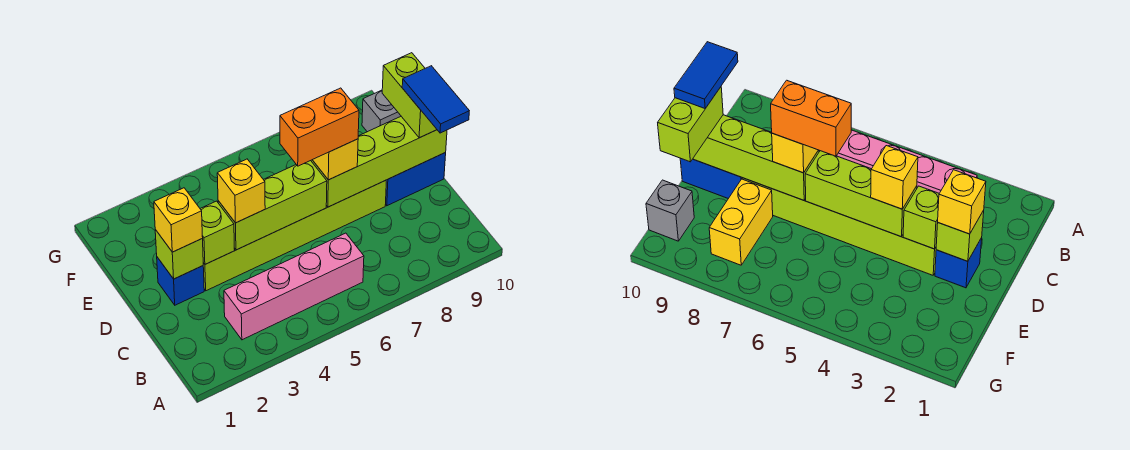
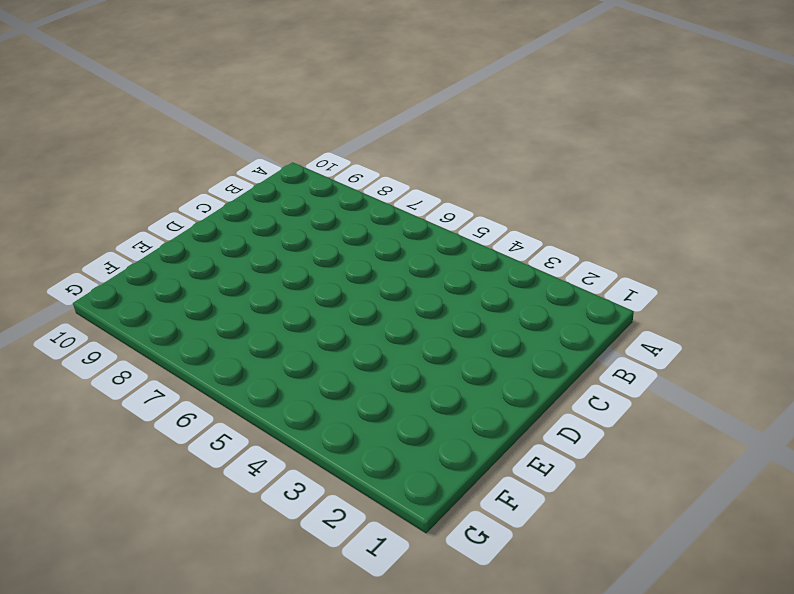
none -> pink brick B3:B6 level 1
none -> blue brick D2 level 1
none -> lime brick D3:D8 level 1

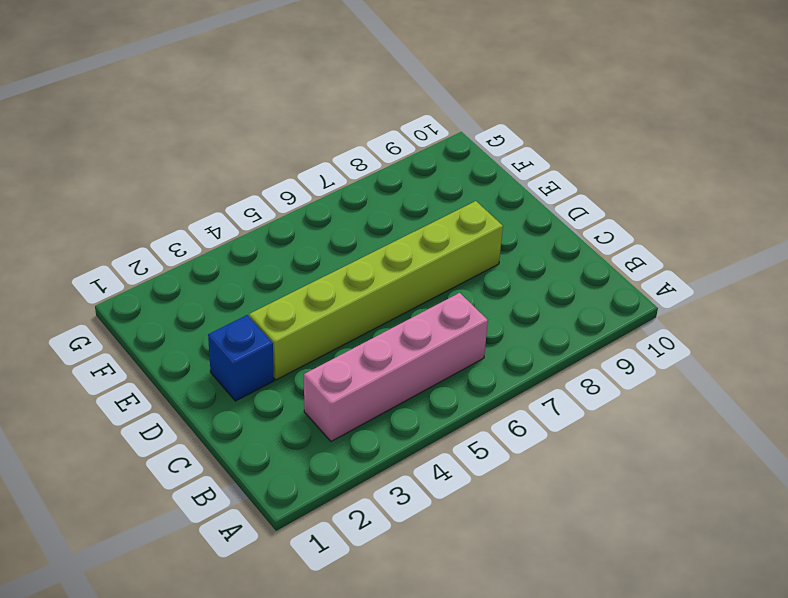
none -> blue brick D9:D10 level 1
none -> yellow brick E8:F8 level 1
none -> grey brick F10 level 1

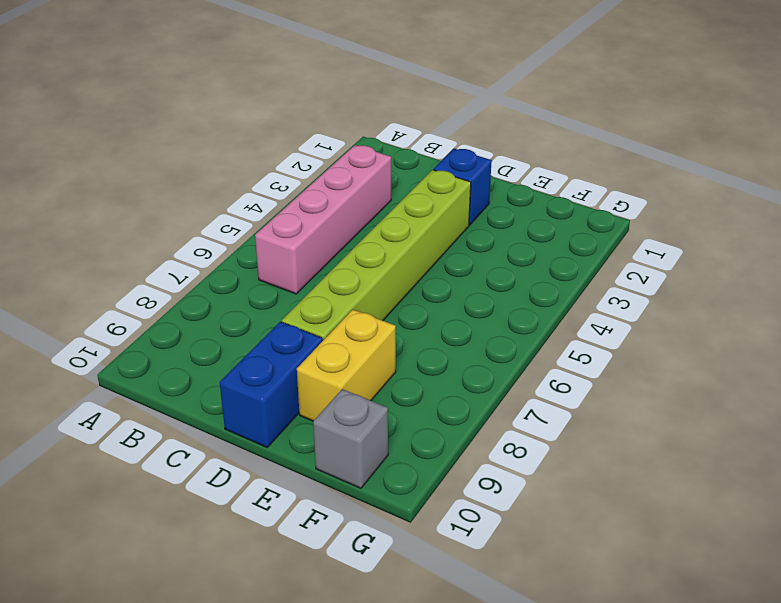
yellow brick E8:E9 level 1 -> yellow brick E8:F8 level 1
none -> lime brick D2 level 2
none -> lime brick D3 level 2
none -> lime brick D4:D6 level 2

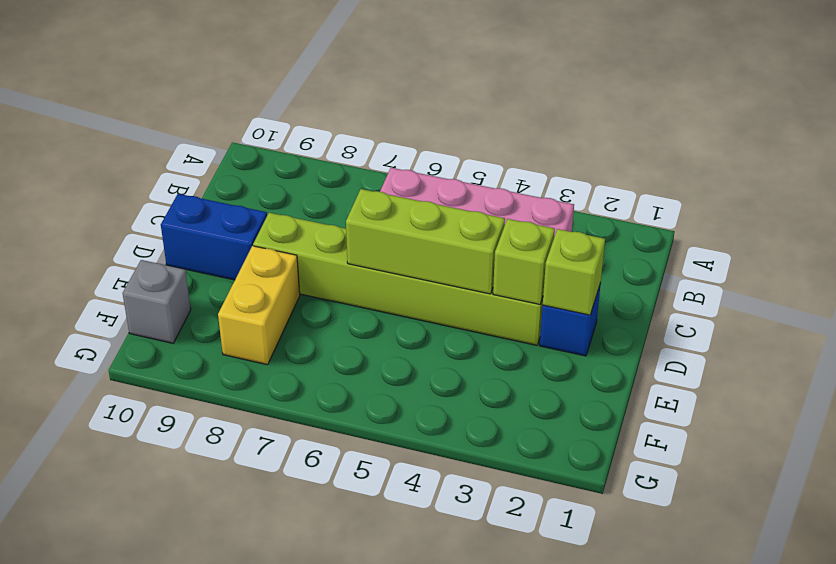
none -> lime brick D7:D10 level 2
none -> yellow brick D2 level 3
none -> yellow brick D4 level 3

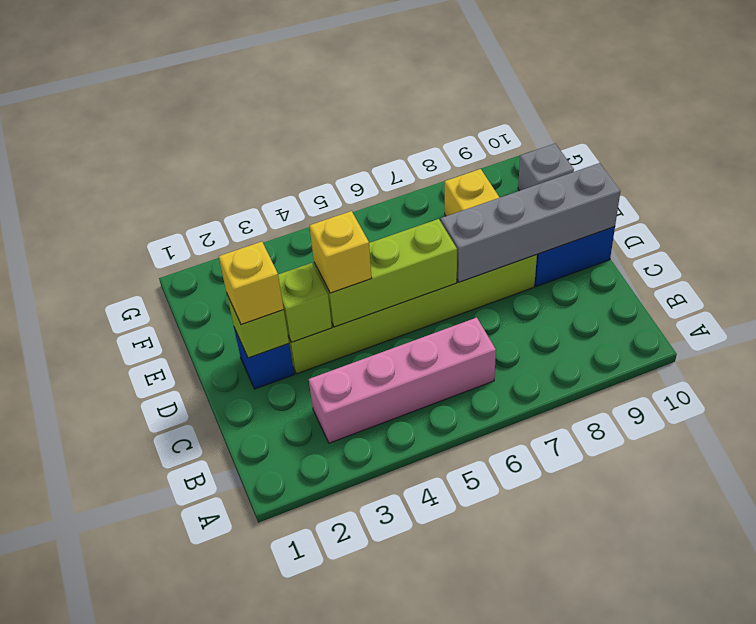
grey brick D7:D10 level 2 -> lime brick D7:D10 level 2
none -> yellow brick D7 level 3
none -> lime brick D10:E10 level 3
none -> blue tile C10:D10 level 4

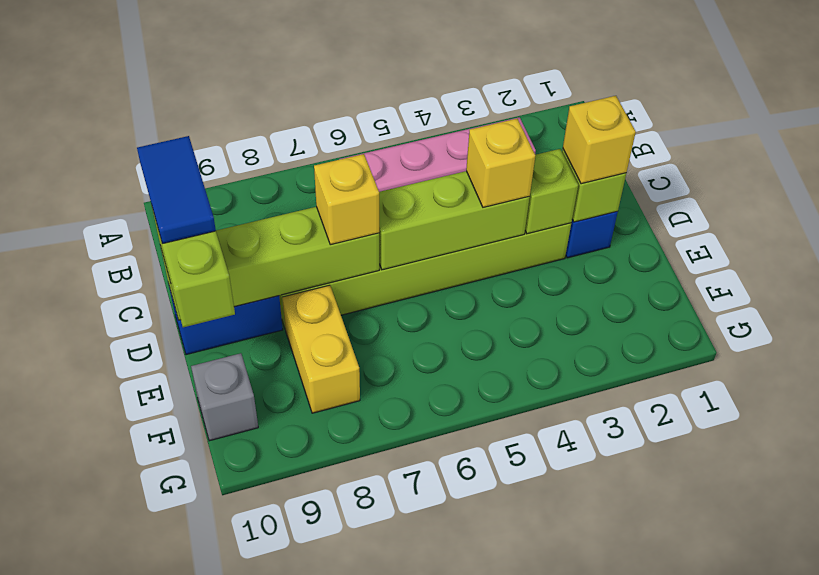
none -> orange brick D6:D7 level 4

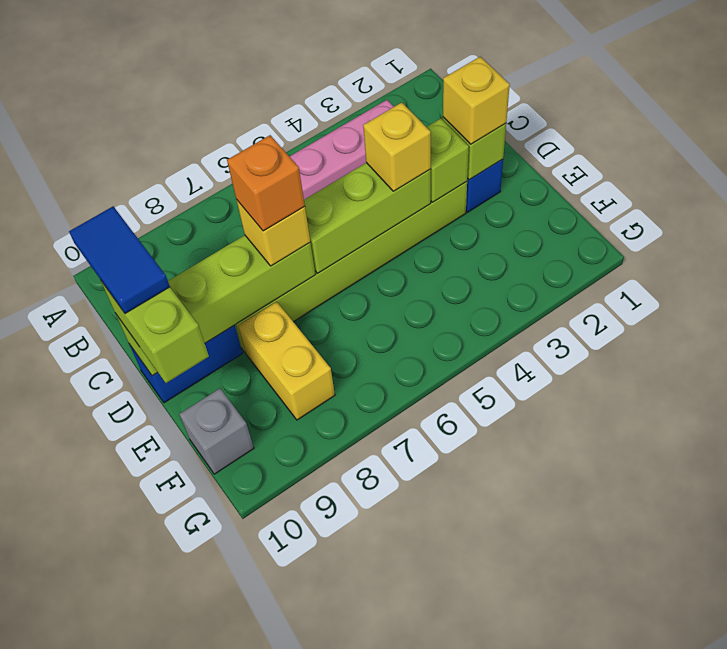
orange brick D7 level 4 -> orange brick D6:D7 level 4

